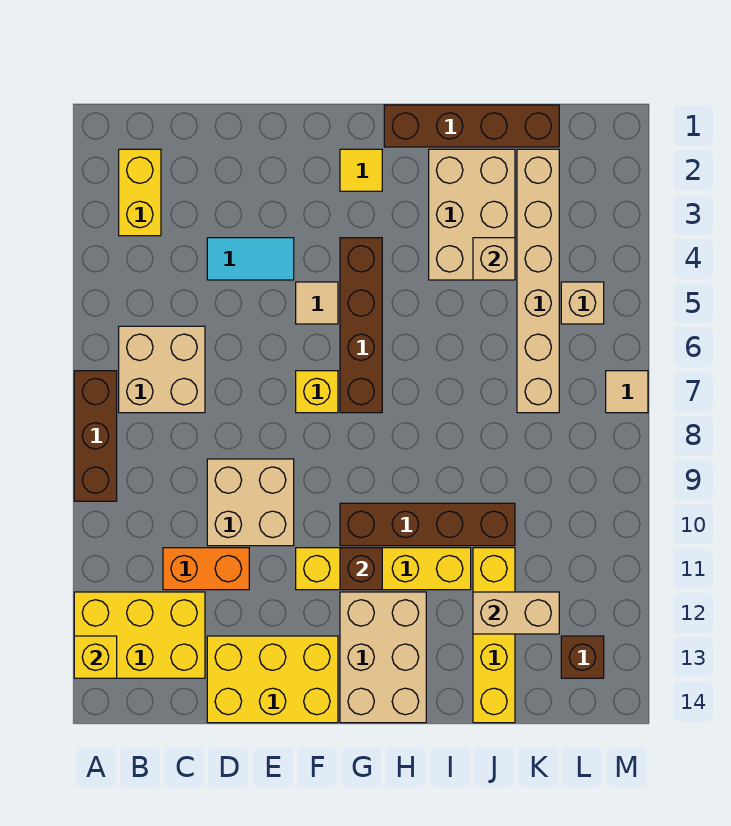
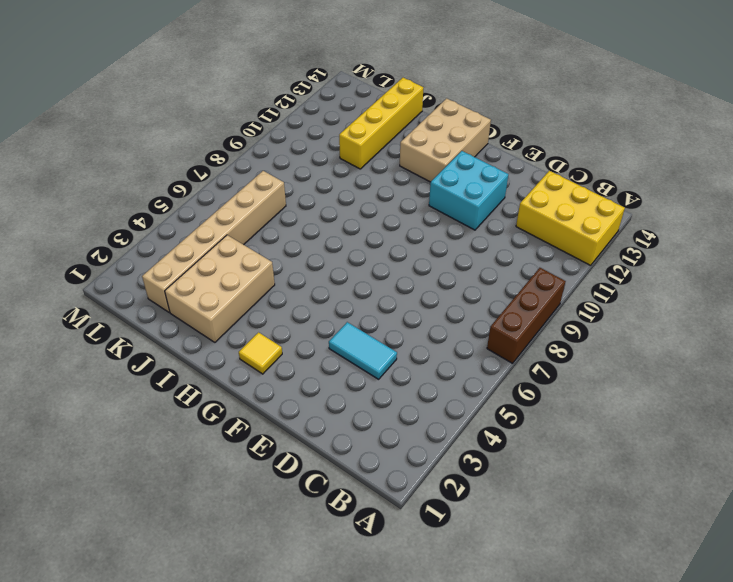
cyan brick E11:F12 level 1 -> yellow brick F11:I11 level 1
none -> yellow brick B2:B3 level 1
none -> tan brick B6:C7 level 1
none -> orange brick C11:D11 level 1

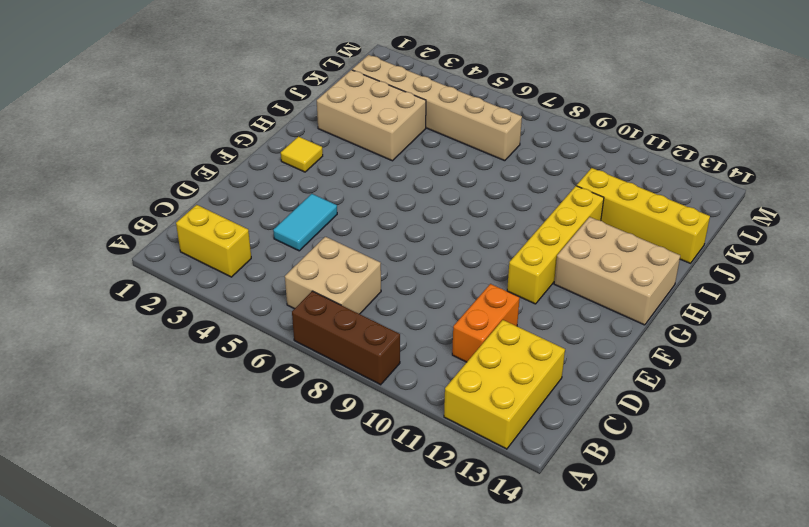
none -> tan brick D9:E10 level 1
none -> yellow brick D13:F14 level 1
none -> tan tile F5 level 1

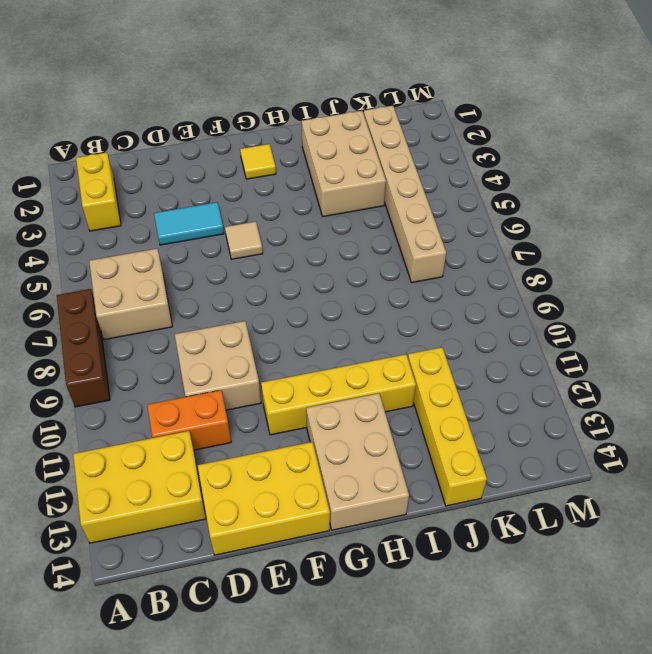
none -> yellow brick F7 level 1
none -> brown brick G4:G7 level 1
none -> brown brick G10:J10 level 1

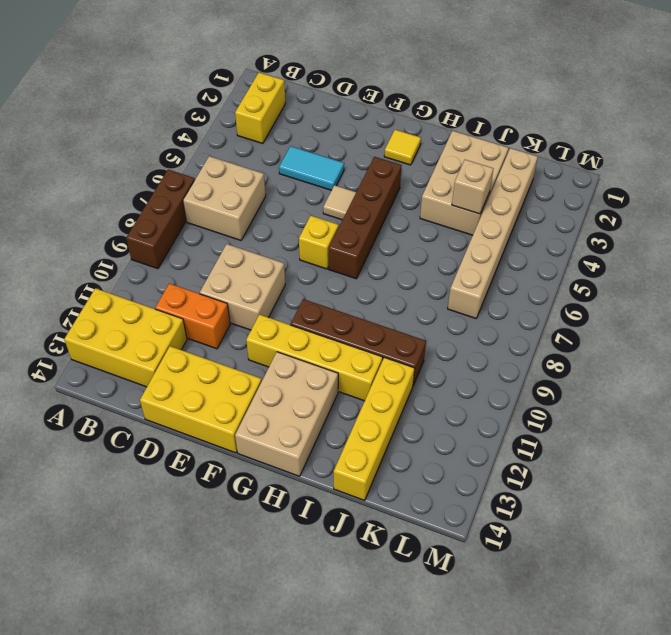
none -> brown brick H1:K1 level 1
none -> tan brick L5 level 1
none -> brown brick L13 level 1

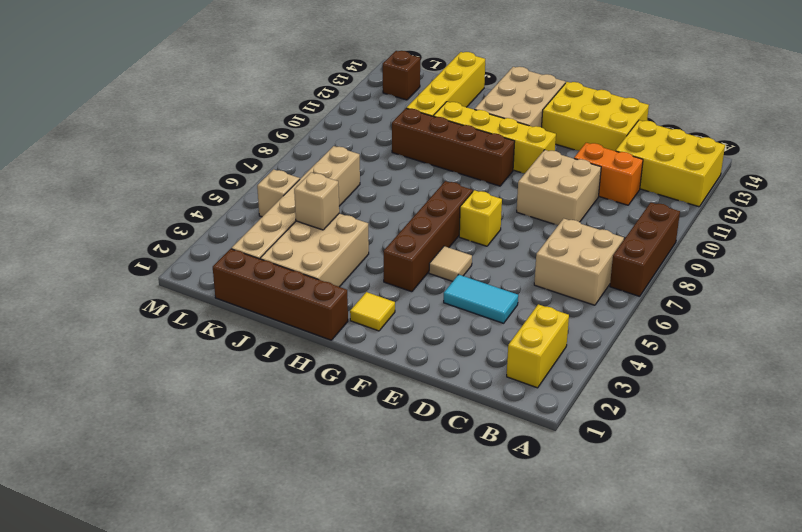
none -> tan tile M7 level 1
none -> yellow brick A13 level 2
none -> brown brick G11 level 2

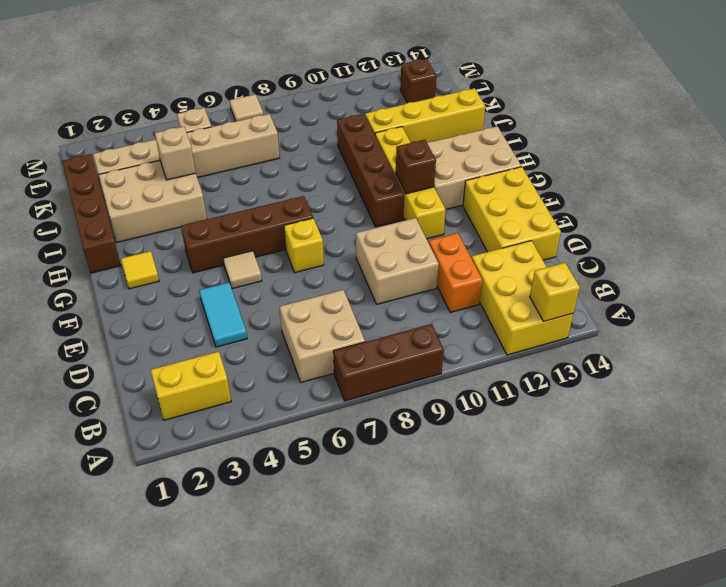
none -> tan brick J12:K12 level 2

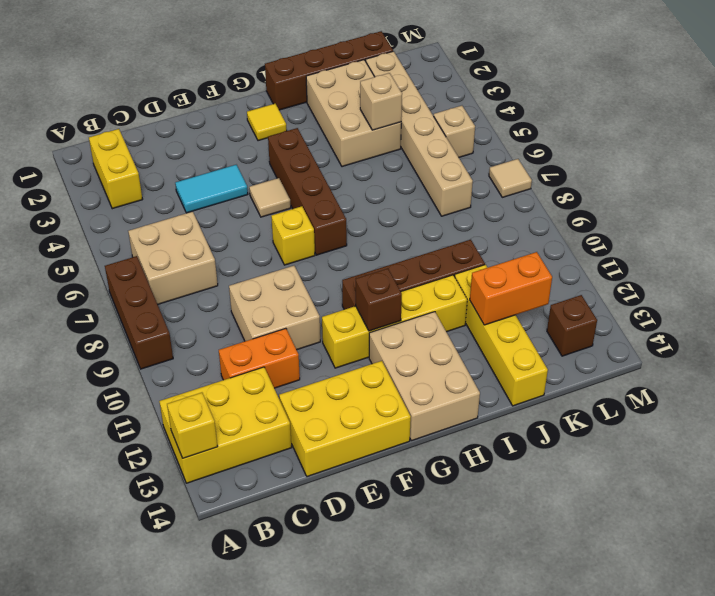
orange brick J12:K12 level 2 -> tan brick J12:K12 level 2

